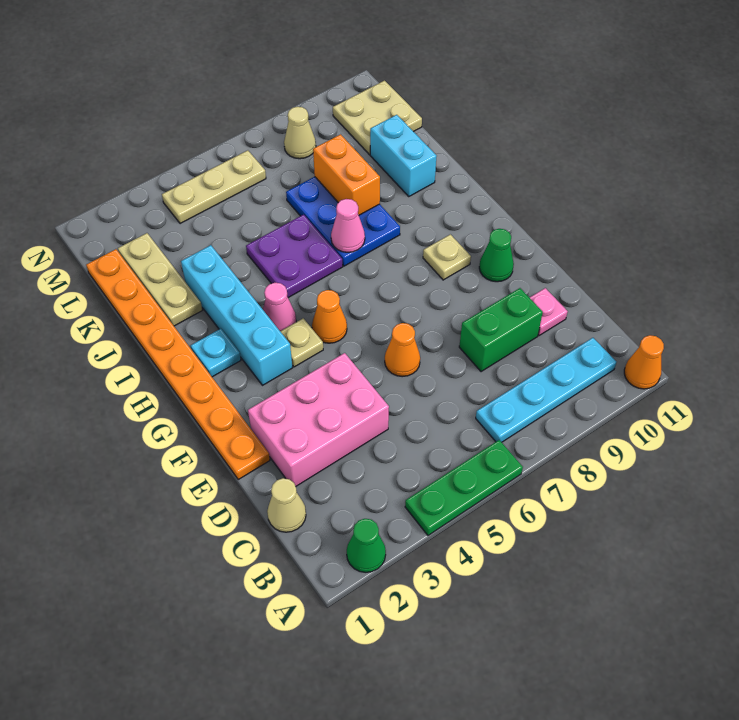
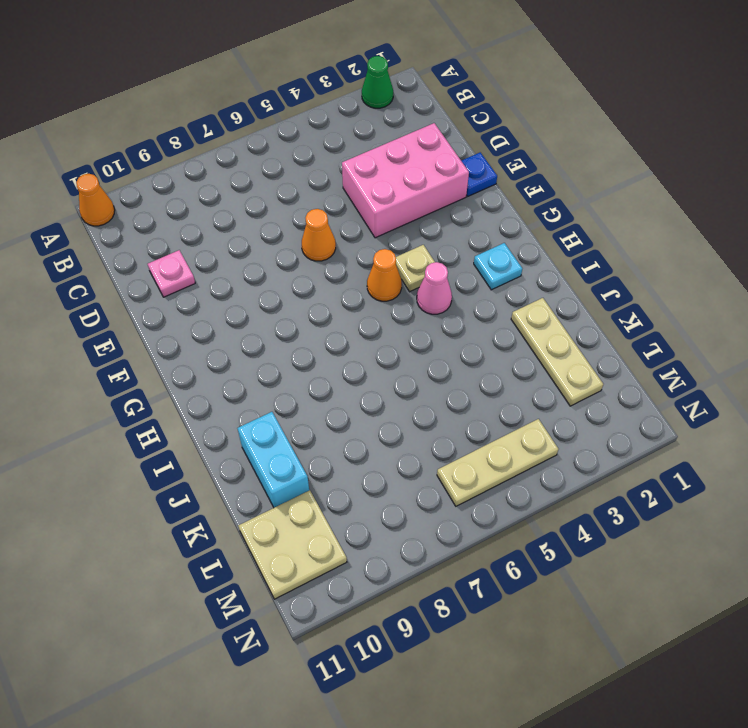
blue plate E1 level 1 -> orange plate E1:L1 level 1
none -> green plate A4:A6 level 1
none -> cyan plate B7:B10 level 1
none -> tan cone C1 level 1

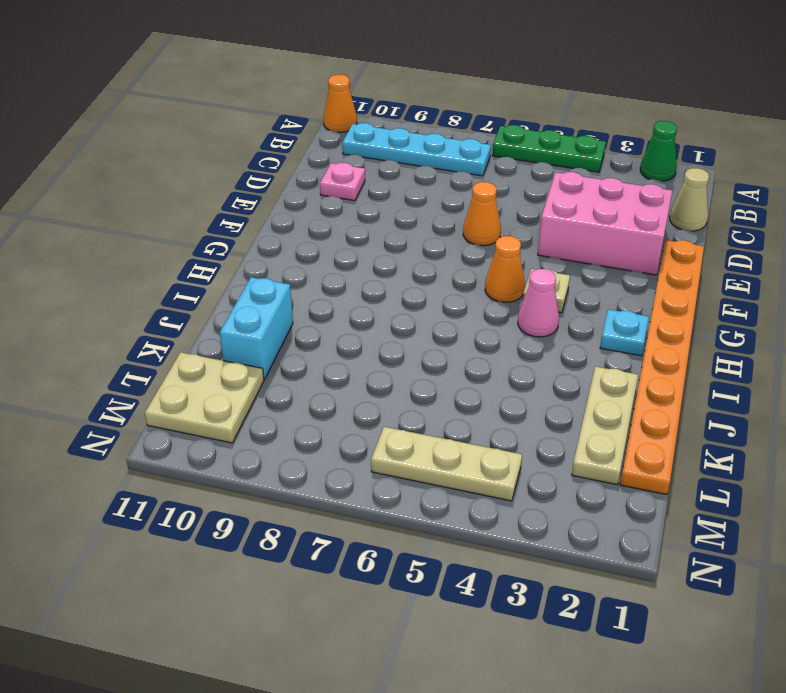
none -> green brick D8:D9 level 1
none -> green cone F10 level 1
none -> cyan brick G3:J3 level 1

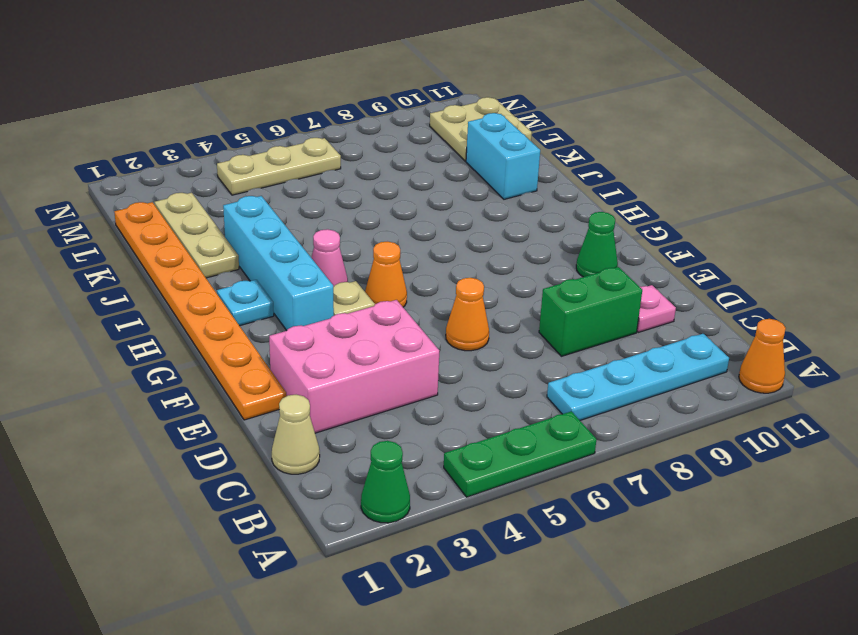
none -> tan plate G9 level 1
none -> purple plate I5:J6 level 1
none -> blue plate I7:K8 level 1

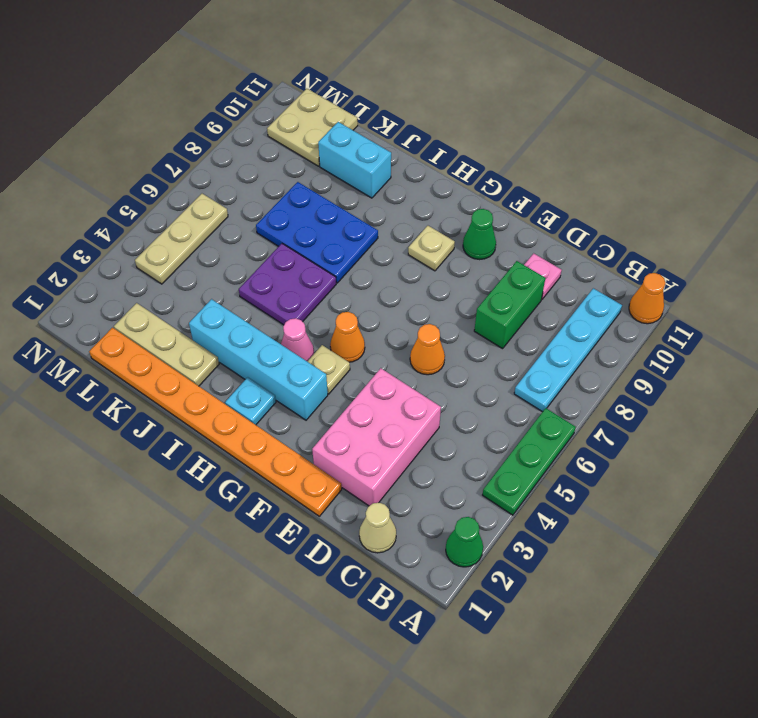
none -> tan cone M8 level 1
none -> pink cone I7 level 2
none -> orange brick J8:K8 level 2

